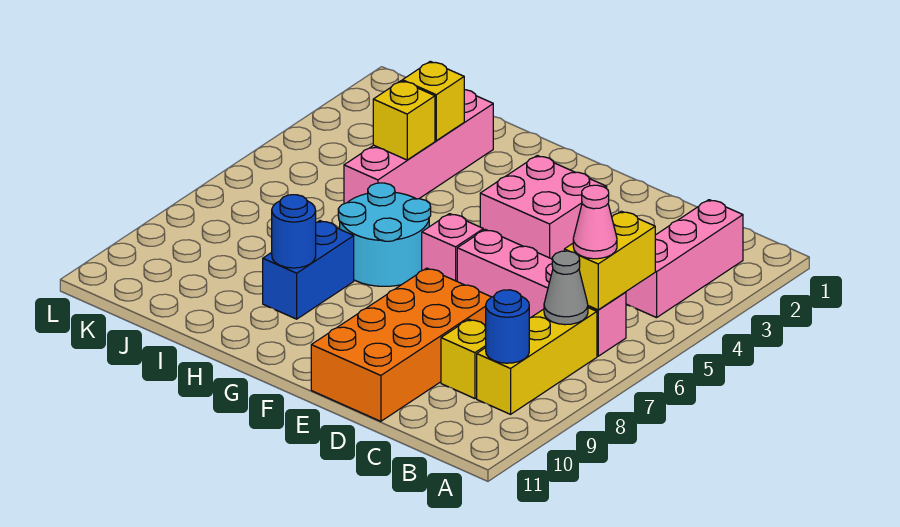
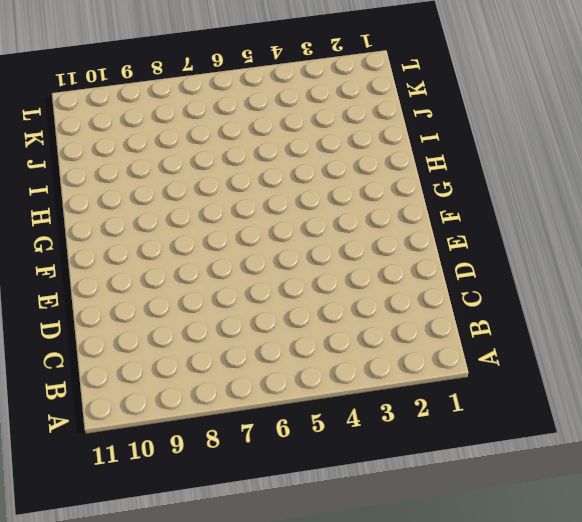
none -> pink brick B2:B4 level 1
none -> pink brick B6:E6 level 1
none -> yellow brick B7:B9 level 1

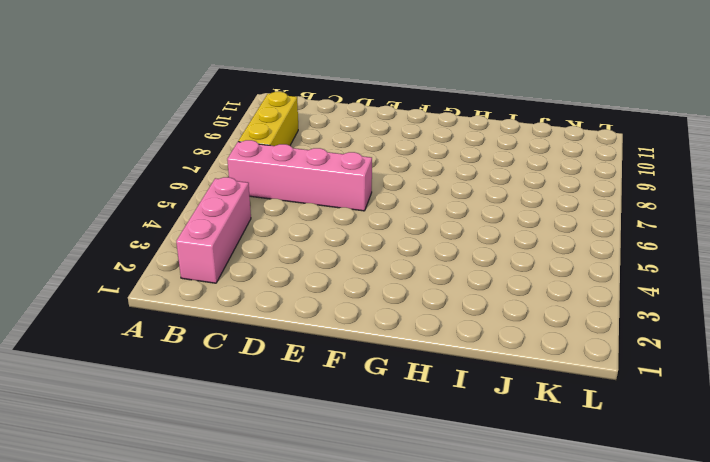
none -> yellow brick C9 level 1
none -> orange brick D8:E11 level 1
none -> pink brick E3:F4 level 1

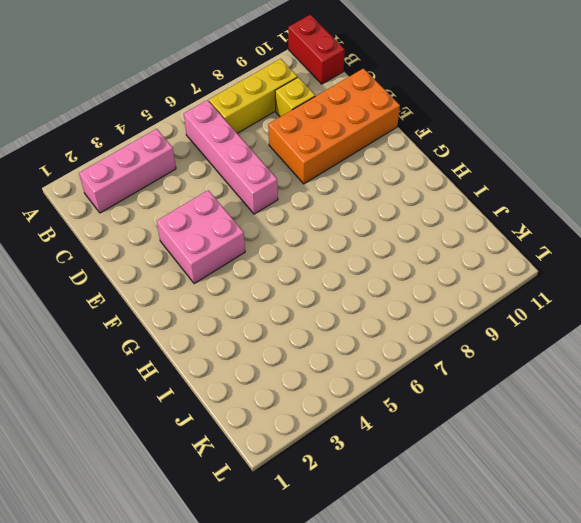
red brick A11:B11 level 1 -> none
none -> pink brick F6 level 1
none -> cyan round brick G6:H7 level 1
none -> blue brick H8:H9 level 1

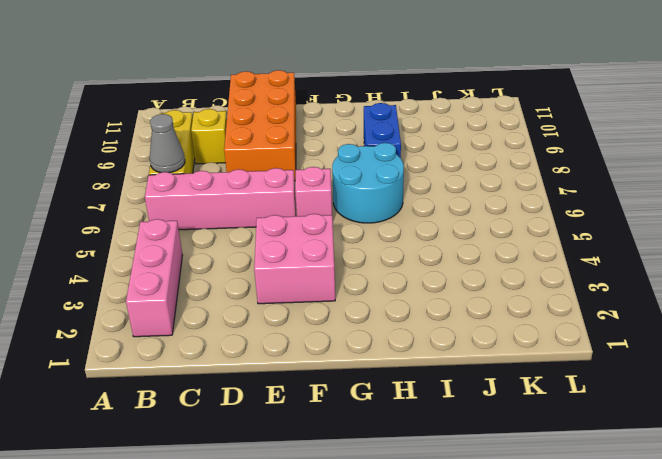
none -> pink brick I2:I5 level 1
none -> yellow brick B5:B6 level 2
none -> blue round brick B9 level 2

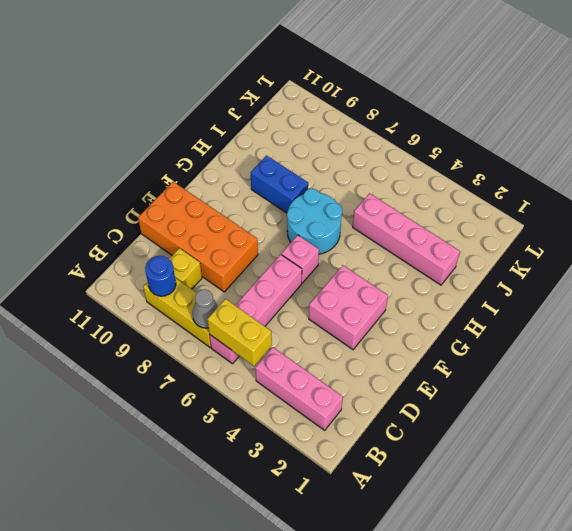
none -> blue round brick H9 level 2
none -> yellow brick I3 level 2
none -> yellow brick I4 level 2

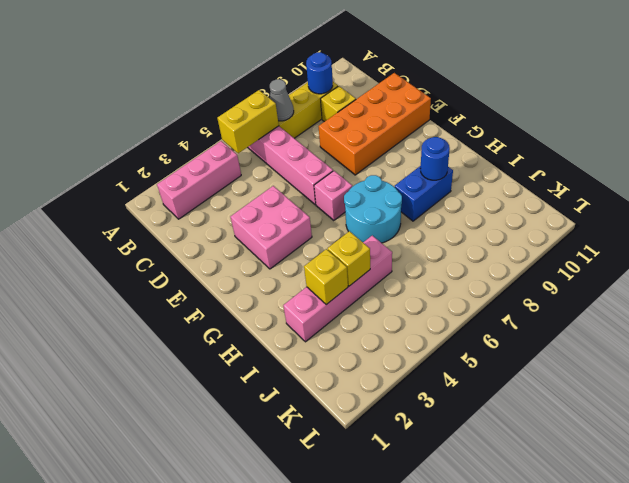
none -> pink cone B6 level 3

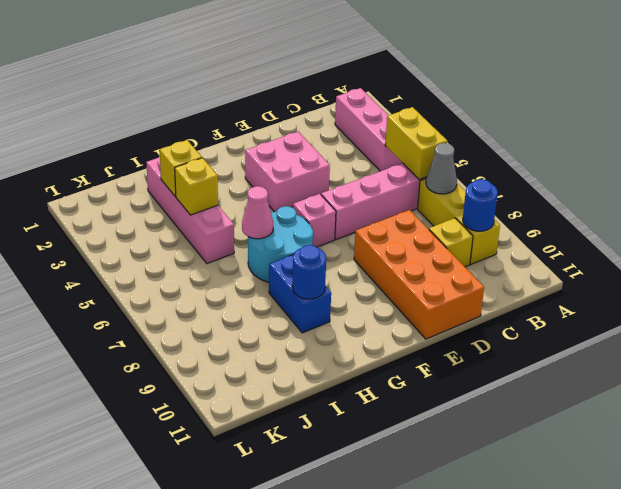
pink cone H6 level 2 -> pink cone B6 level 3

